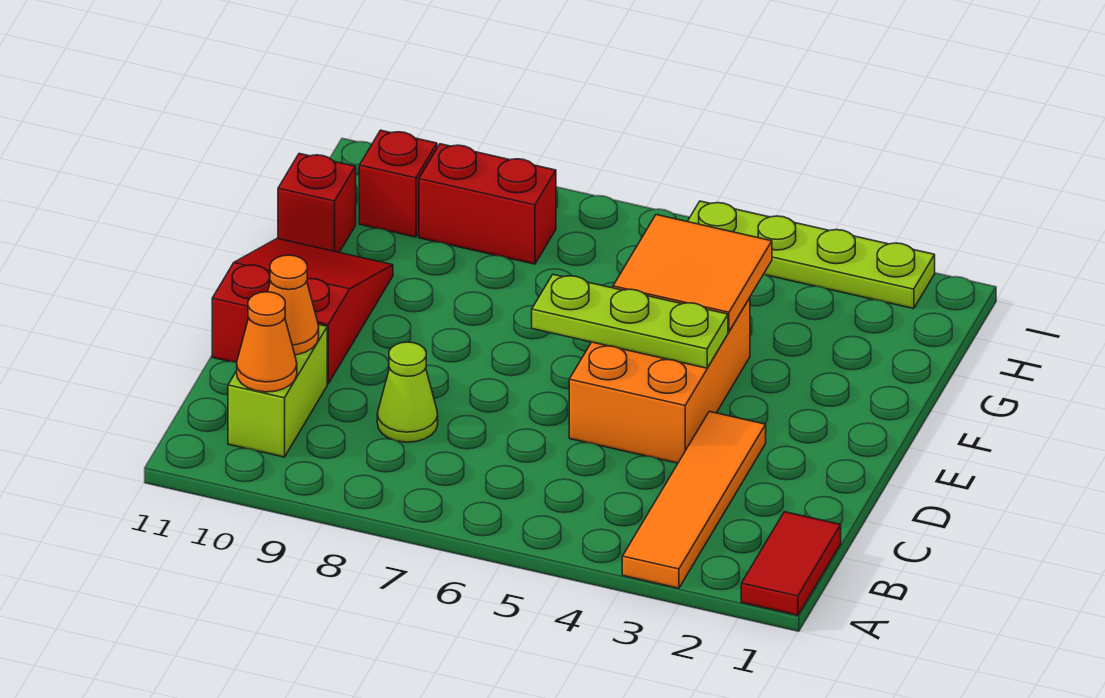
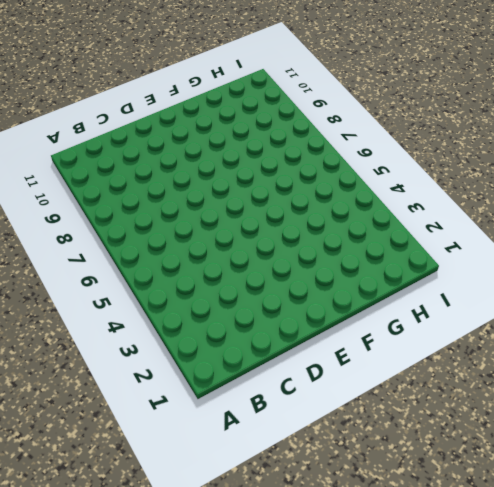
none -> red tile A1:B1 level 1
none -> orange tile A3:D3 level 1
none -> lime brick B10:C10 level 1

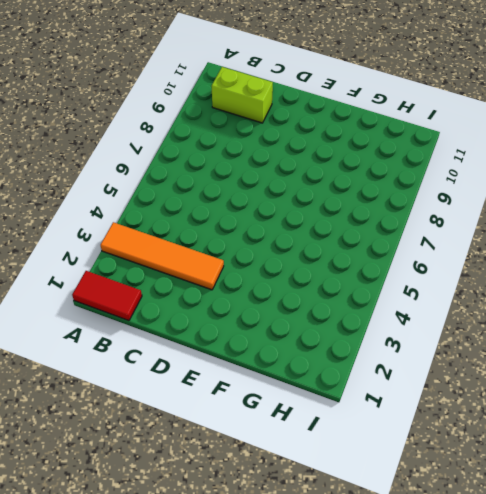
none -> lime cone C8 level 1
none -> orange brick D4:F5 level 1
none -> red slope D10:F11 level 1 top D

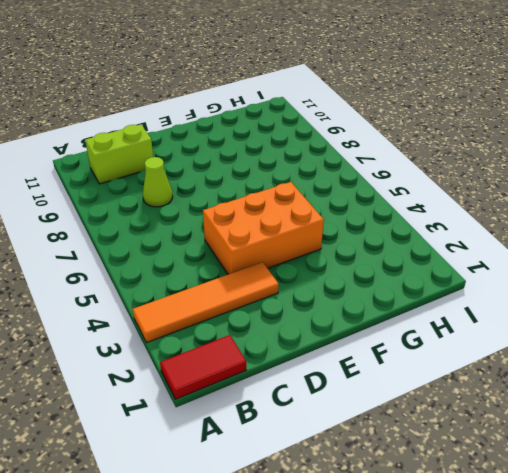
none -> red slope D10:F11 level 1 top D
none -> red brick G11 level 1
none -> red brick H8:H9 level 1

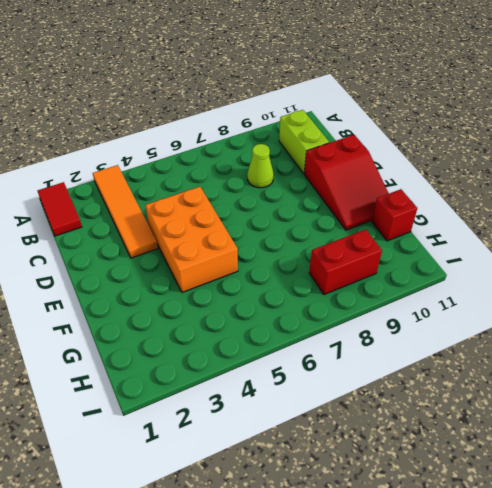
none -> red brick H10 level 1
none -> lime plate I2:I5 level 1
none -> orange cone B10 level 2

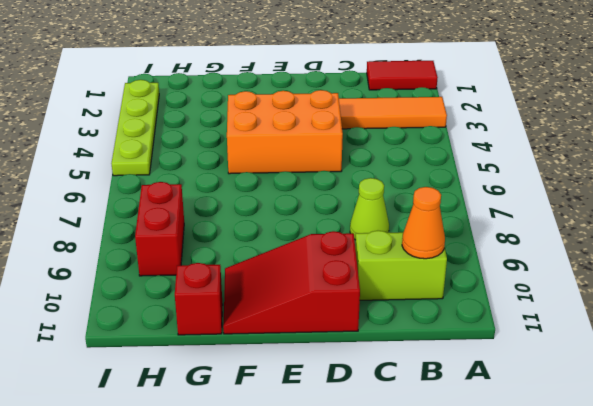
none -> red brick H10 level 1
none -> orange cone C10 level 2
none -> lime plate E4:E6 level 2

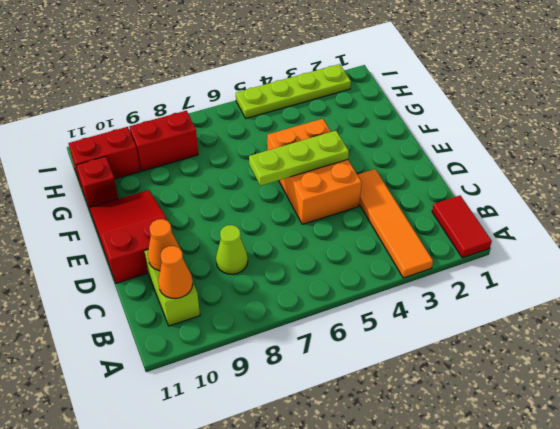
red brick H10:H11 level 1 -> red brick H10 level 1
none -> orange tile F4:G5 level 2

